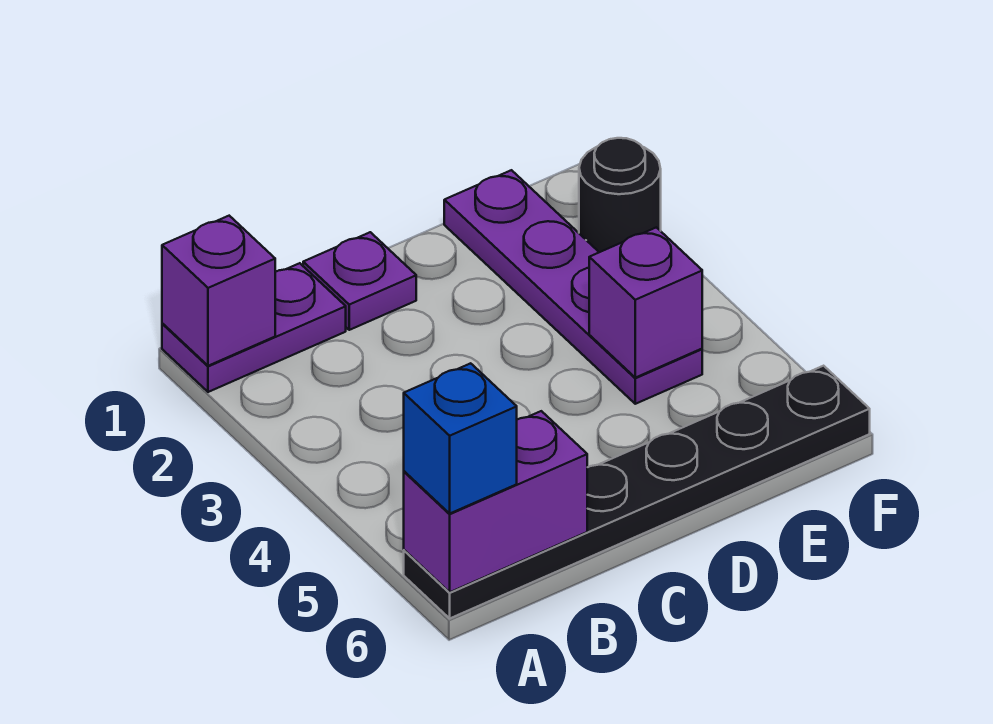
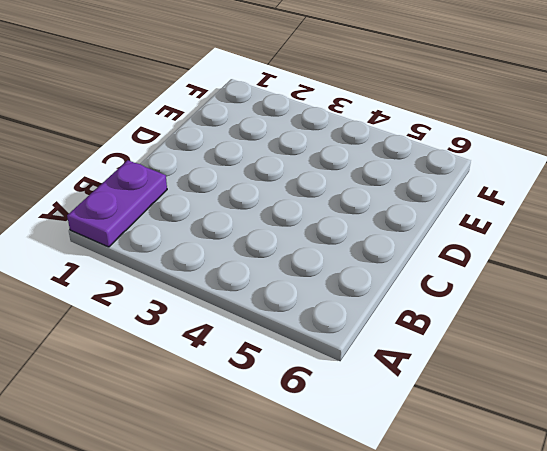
none -> black plate A6:F6 level 1
none -> purple plate C1 level 1

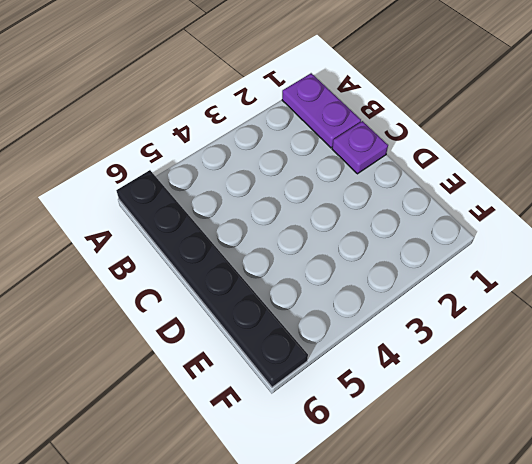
none -> purple plate E1:E4 level 1
none -> black round brick F2 level 1

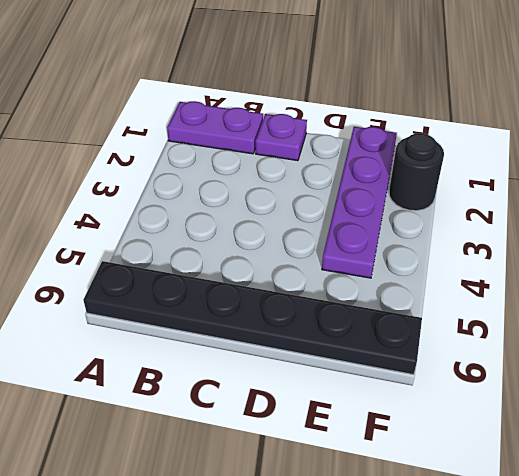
none -> purple brick A1 level 2
none -> purple brick A6:B6 level 2

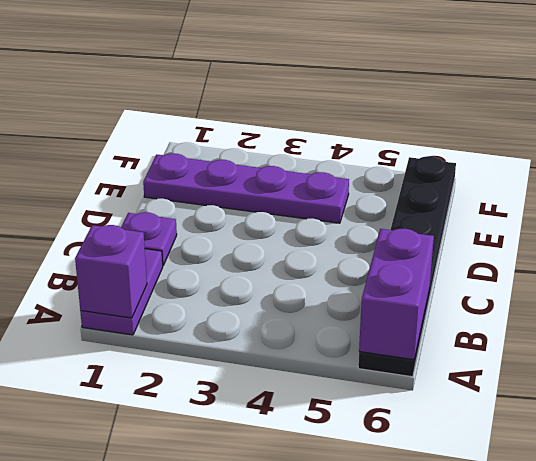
none -> black round brick F2 level 1
none -> purple brick E4 level 2

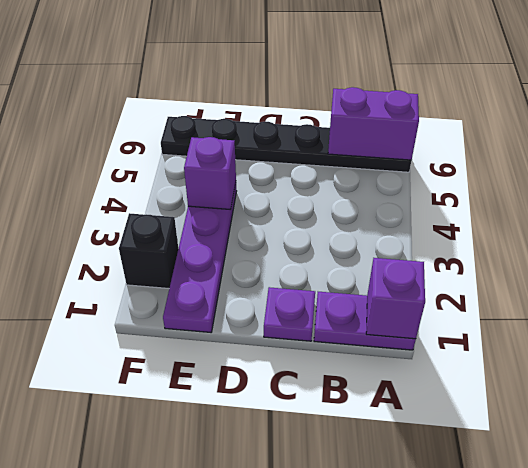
black brick F2 level 1 -> black round brick F2 level 1
none -> blue brick A6 level 3

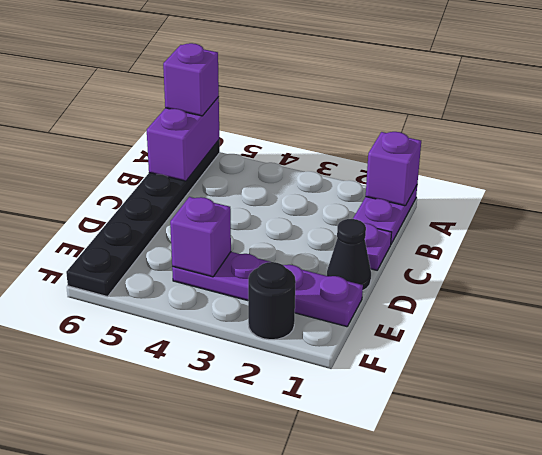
purple brick A6 level 3 -> blue brick A6 level 3
black cone D1 level 1 -> none

